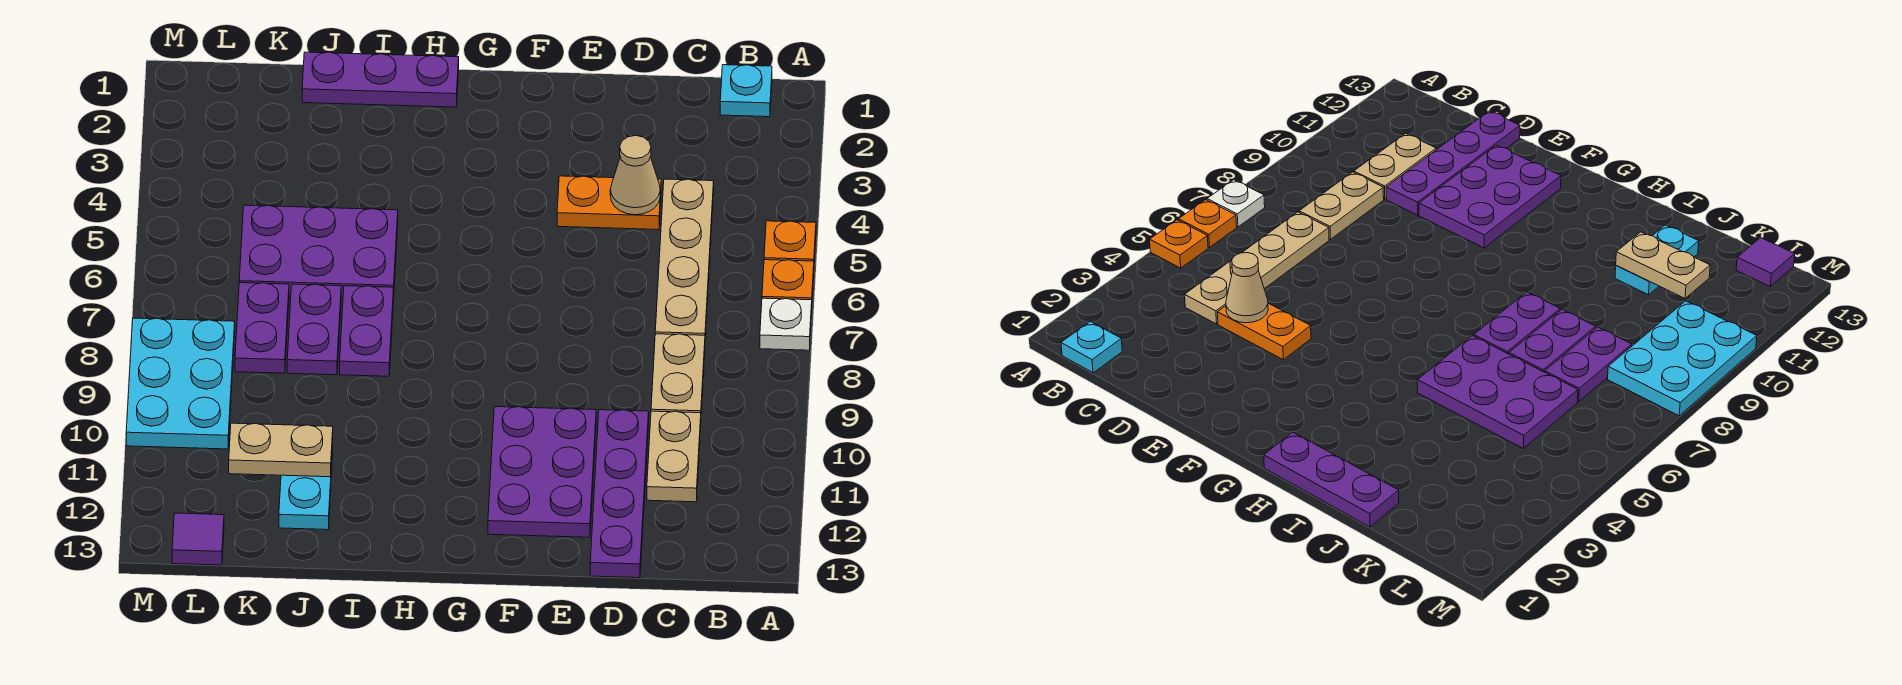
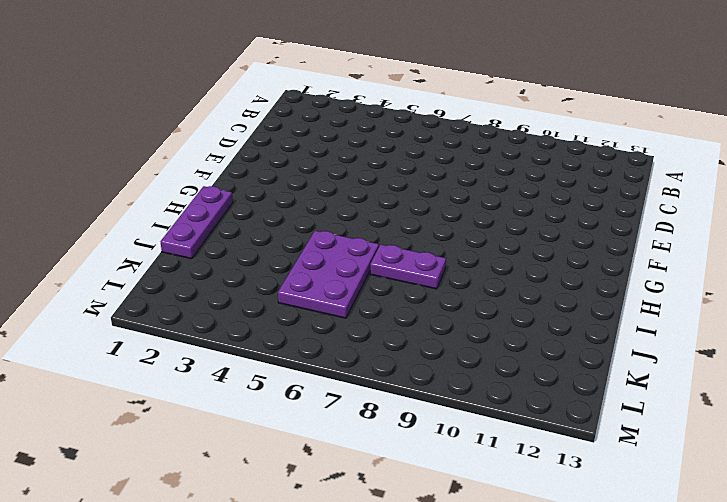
none -> orange plate A5 level 1
none -> orange plate A6 level 1
none -> white plate A7 level 1

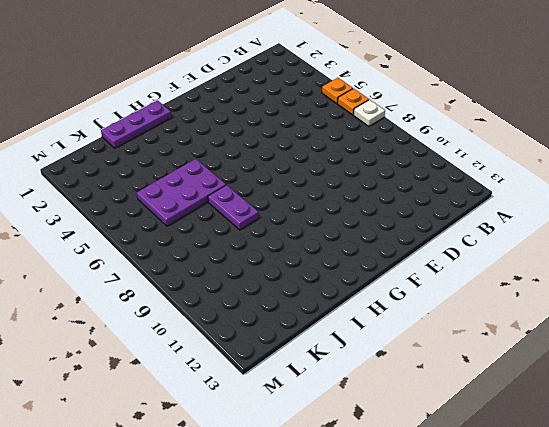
none -> cyan plate B1 level 1
none -> tan plate C4:C7 level 1
none -> tan plate C8:C9 level 1

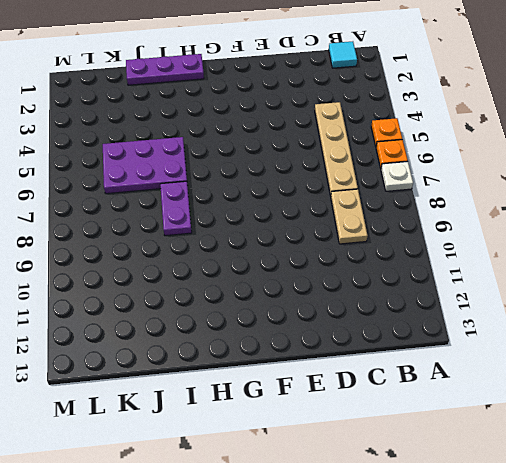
cyan tile B1 level 1 -> cyan plate B1 level 1
none -> tan plate C10:C11 level 1
none -> orange plate D4:E4 level 1
none -> purple plate D10:D13 level 1

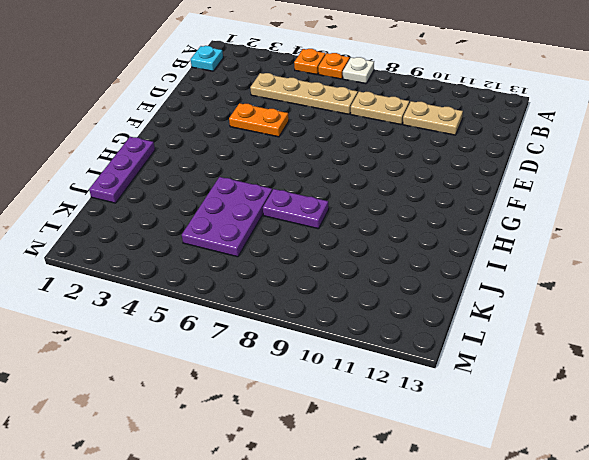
orange plate E4:E5 level 1 -> orange plate D4:E4 level 1
none -> purple plate D10:D13 level 1
none -> purple plate E10:F12 level 1
none -> purple plate J7:J8 level 1

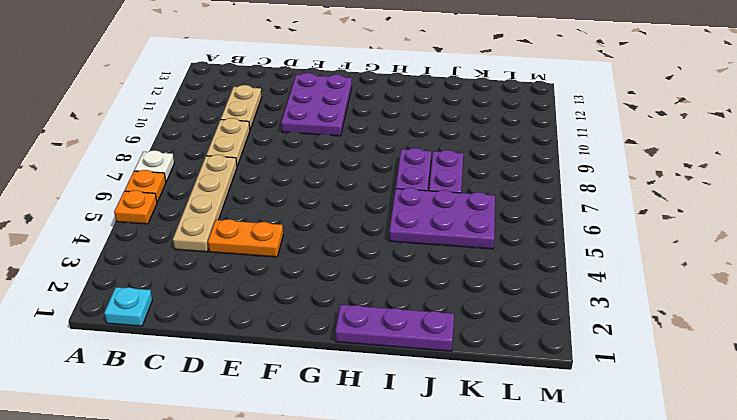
none -> purple plate D10:D13 level 1
none -> cyan plate J11:J12 level 1
none -> purple plate K7:K8 level 1

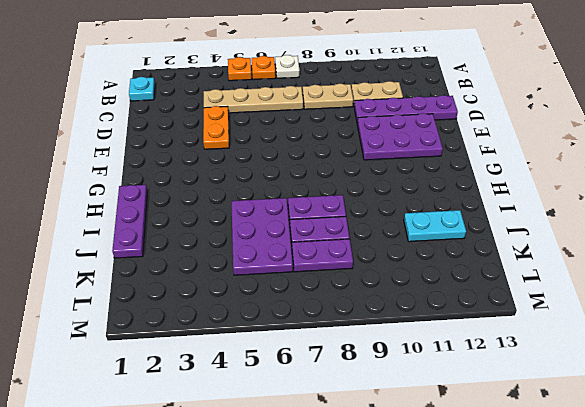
none -> cyan plate L8:M10 level 1
none -> purple tile L13 level 1
none -> tan cone D4 level 2

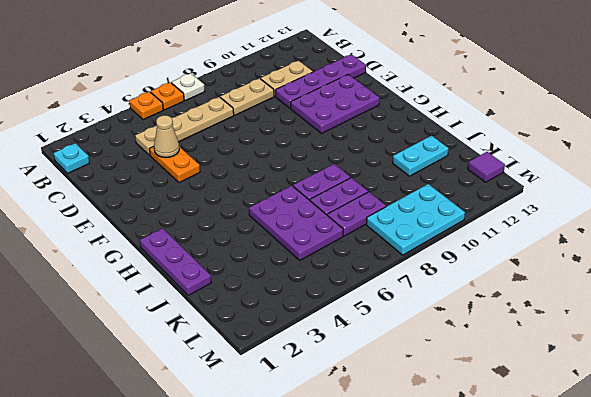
none -> tan plate J11:K11 level 2

